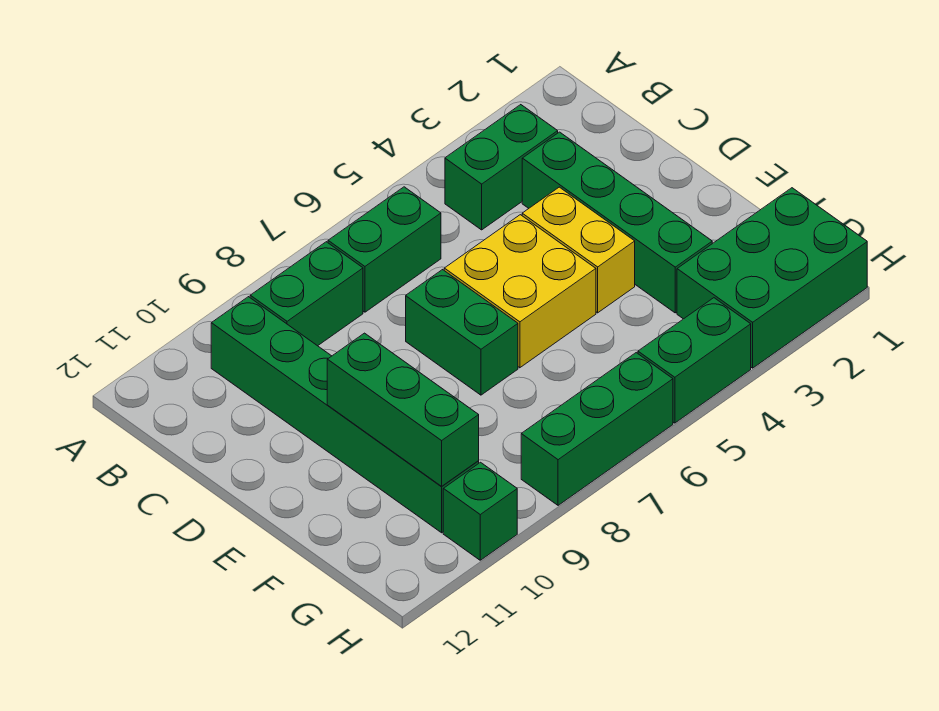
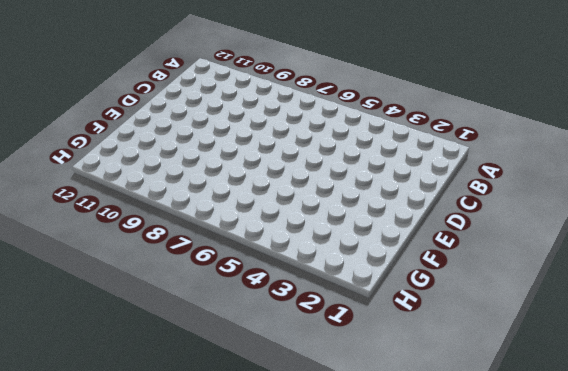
none -> green brick B3:B4 level 1
none -> green brick B6:B7 level 1
none -> green brick B8:B9 level 1

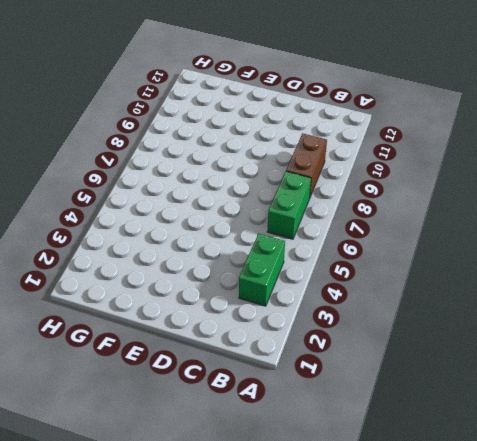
brown brick B8:B9 level 1 -> green brick B8:B9 level 1
none -> green brick B10:G10 level 1
none -> green brick C3:F3 level 1
none -> yellow brick D4:E4 level 1

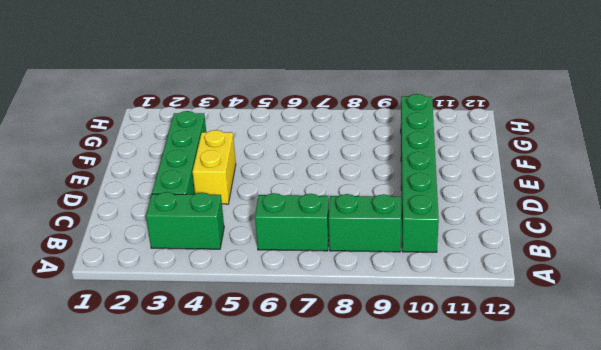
none -> yellow brick D5:E6 level 1
none -> green brick D7:E7 level 1
none -> green brick G1:H3 level 1

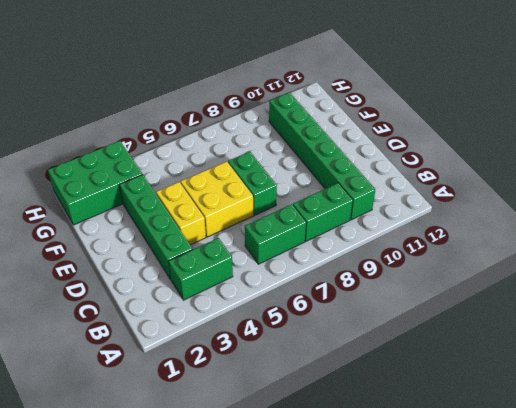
none -> green brick H4:H5 level 1
none -> green brick H6:H8 level 1
none -> green brick H10 level 1

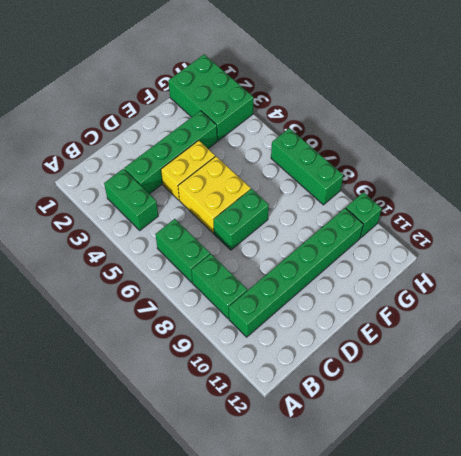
none -> green brick H4:H5 level 1
none -> green brick E10:G10 level 2

